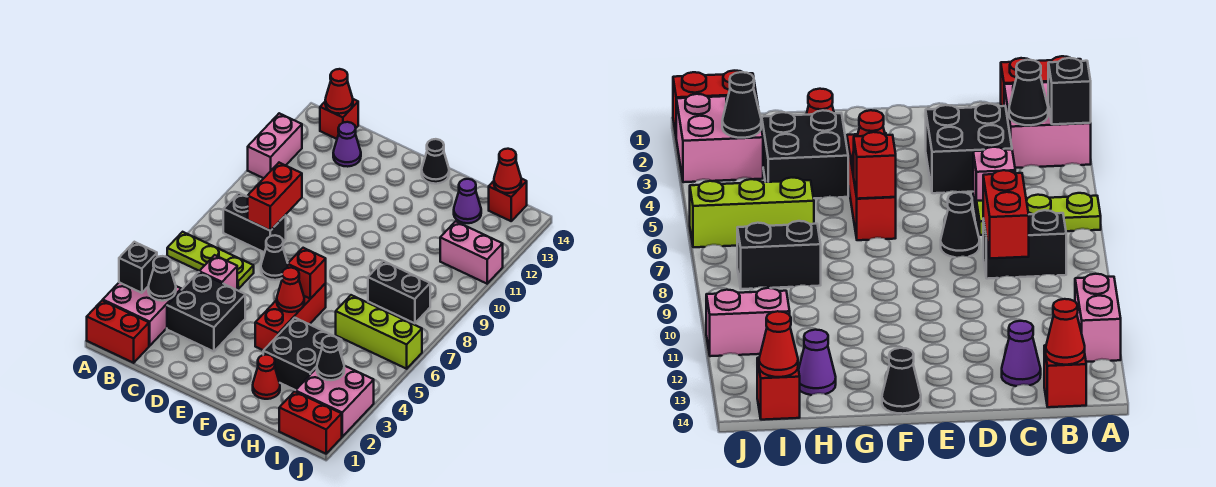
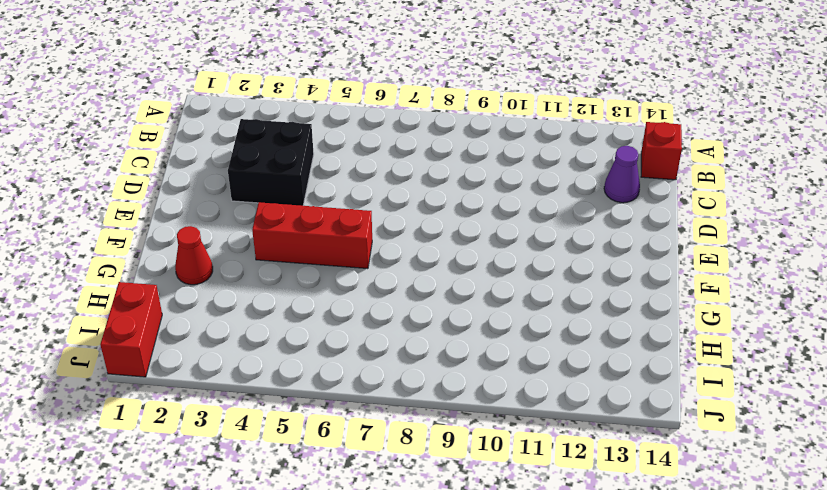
none -> red brick A1:B1 level 1
none -> pink brick A2:B3 level 1
none -> lime plate A6:C6 level 1

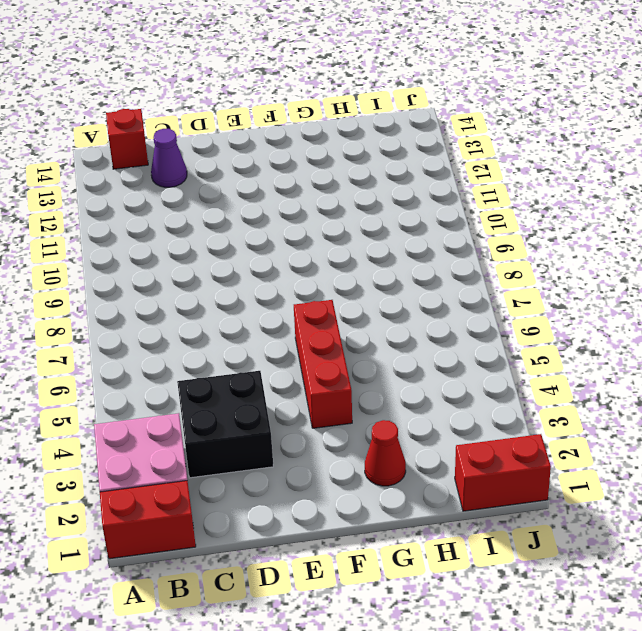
none -> lime plate A6:C6 level 1
none -> pink brick A11:A12 level 1
none -> black brick B8:C8 level 1

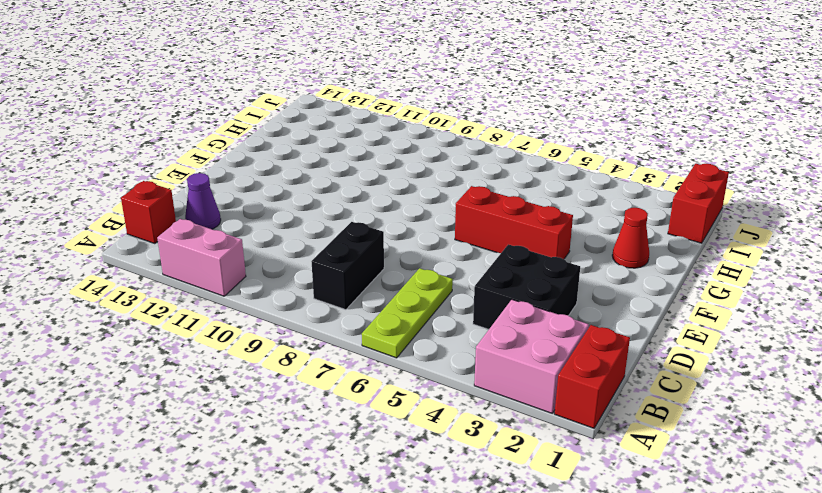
none -> pink brick C5 level 1
none -> black cone D7 level 1
none -> black cone F14 level 1

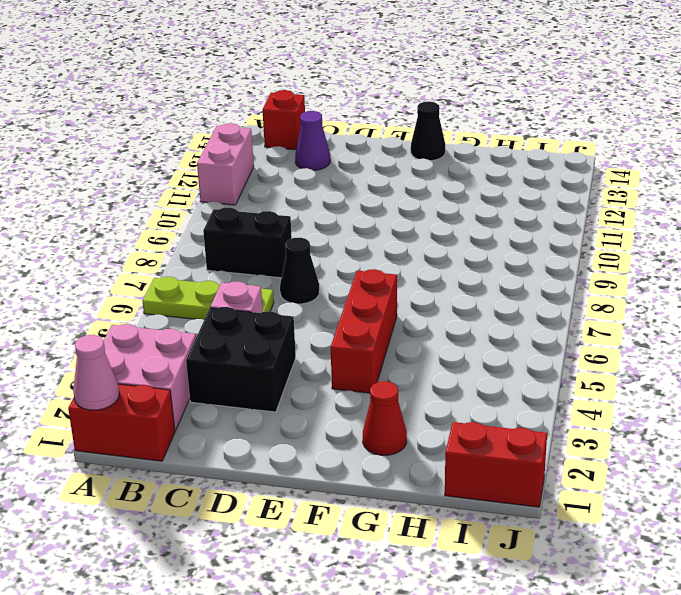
pink cone A1 level 2 -> none
none -> black brick G3:H4 level 1
none -> lime brick H6:J6 level 1
none -> black brick H8:I8 level 1

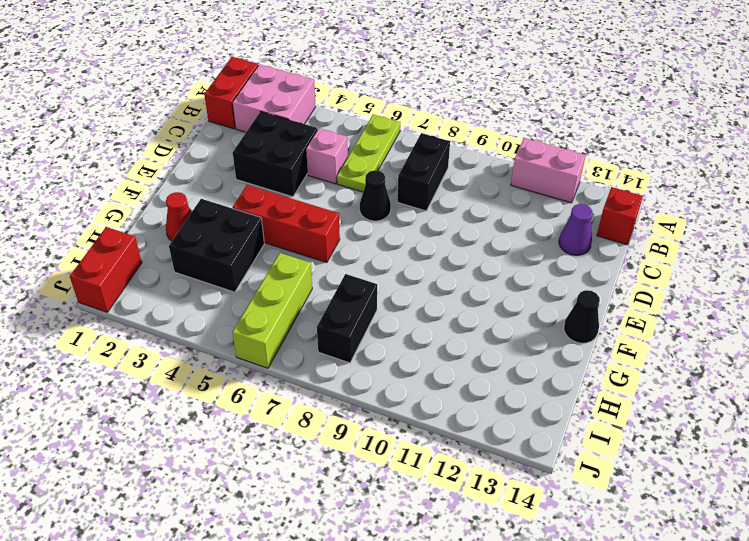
none -> purple cone H13 level 1
none -> pink brick I2:J3 level 1
none -> pink brick I11:J11 level 1

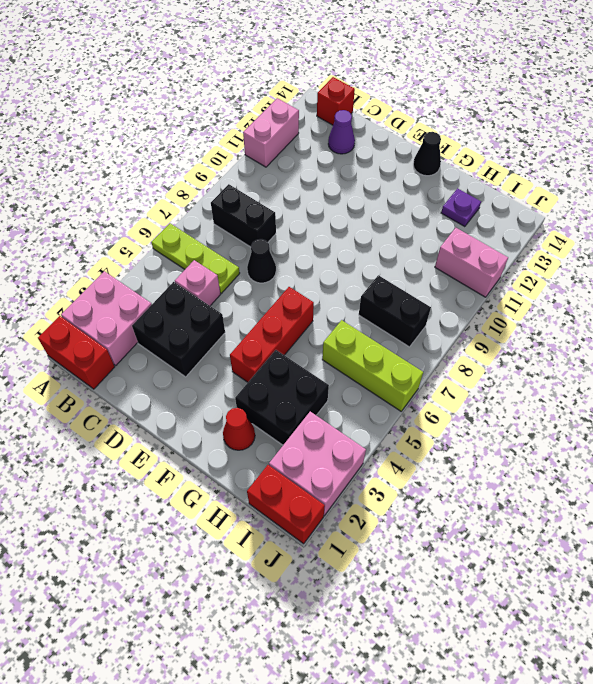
purple plate H13 level 1 -> purple cone H13 level 1
none -> red brick I14 level 1
none -> black brick A3 level 2
none -> black cone B3 level 2

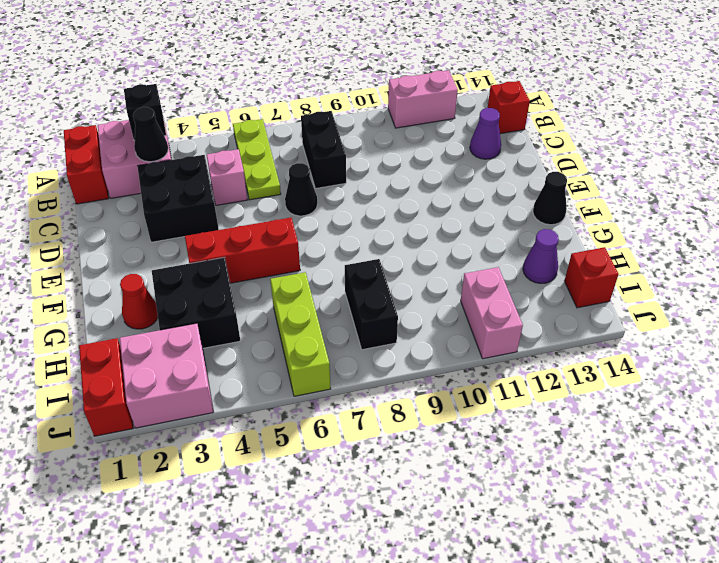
none -> red cone B14 level 2
none -> red brick C8:C9 level 2
none -> red cone F5 level 2

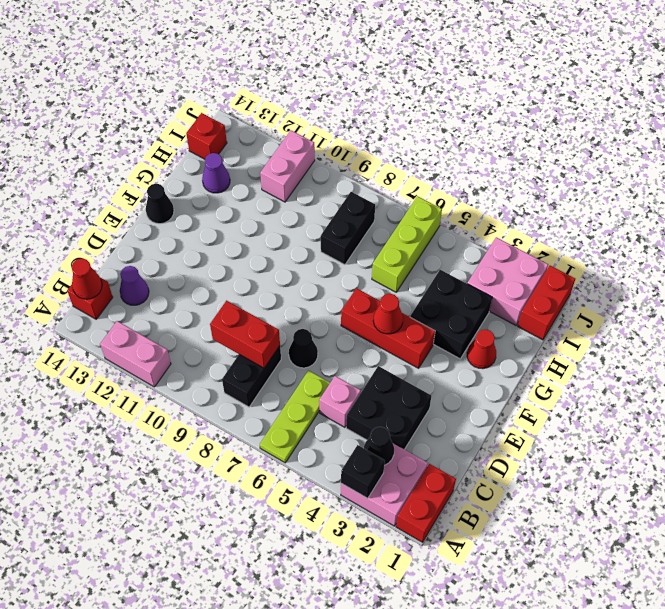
none -> red brick F6 level 2
none -> black cone I3 level 2
none -> red cone I14 level 2

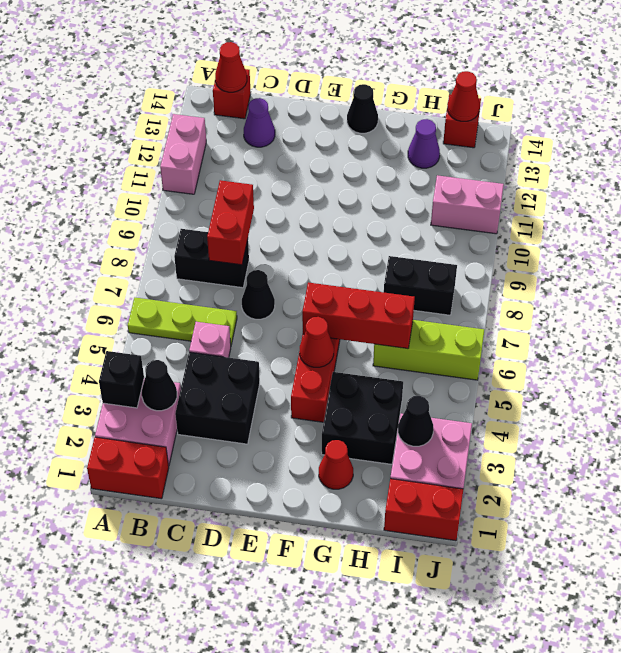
red brick F6:H6 level 2 -> red brick F6 level 2

